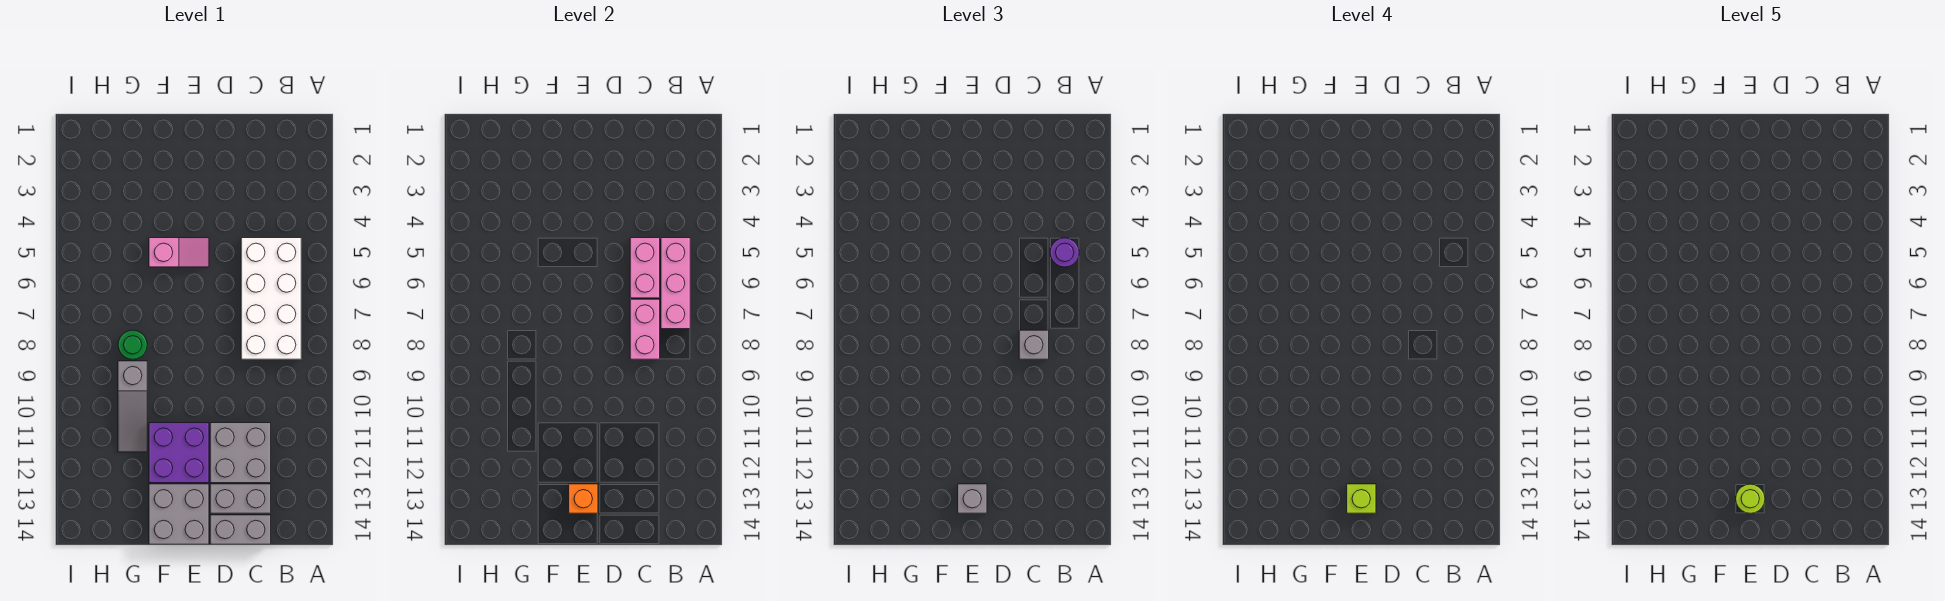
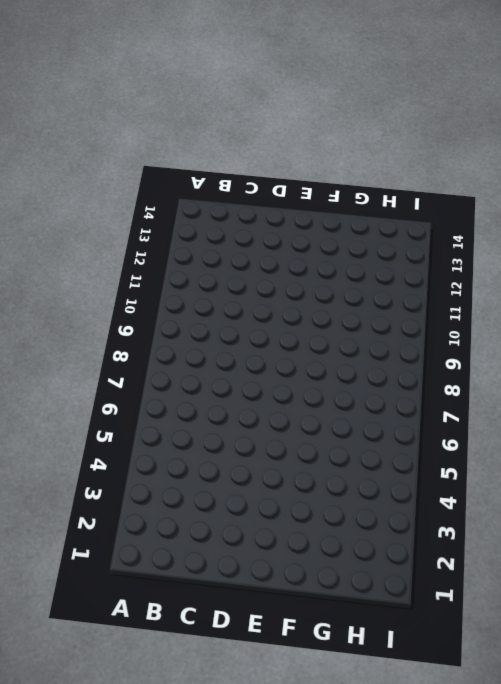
none -> white brick B5:C8 level 1
none -> grey brick C11:D12 level 1
none -> grey brick C13:D13 level 1

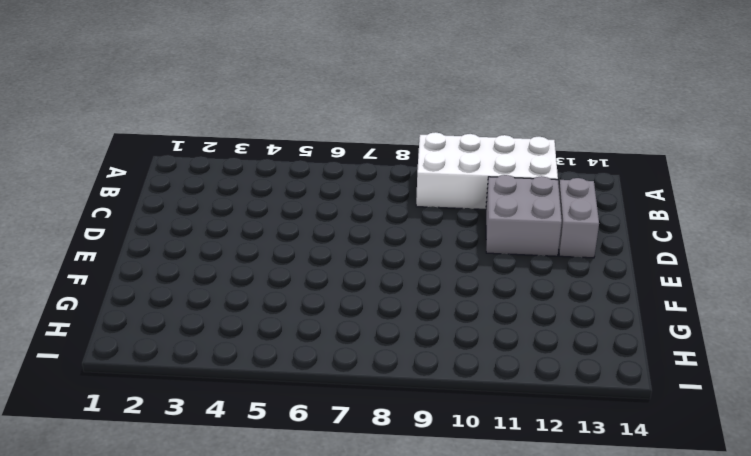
white brick A9:B12 level 1 -> white brick B5:C8 level 1
none -> grey brick C14:D14 level 1
none -> pink slope E5:F5 level 1 top F
none -> purple brick E11:F12 level 1

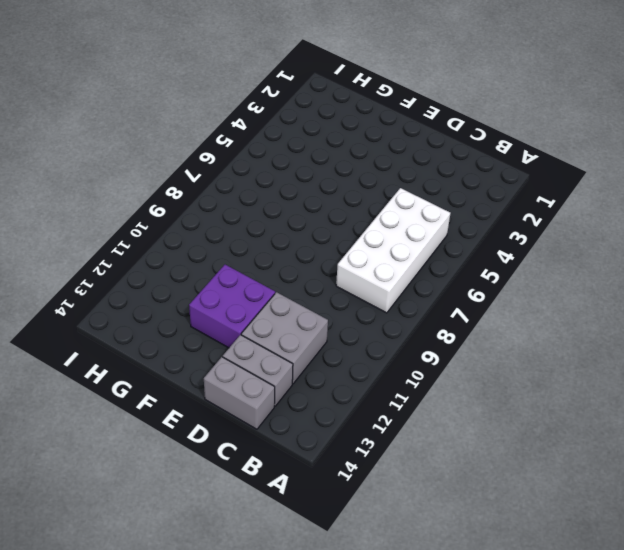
none -> pink slope E5:F5 level 1 top F
none -> grey brick E13:F14 level 1
none -> green round brick G8 level 1

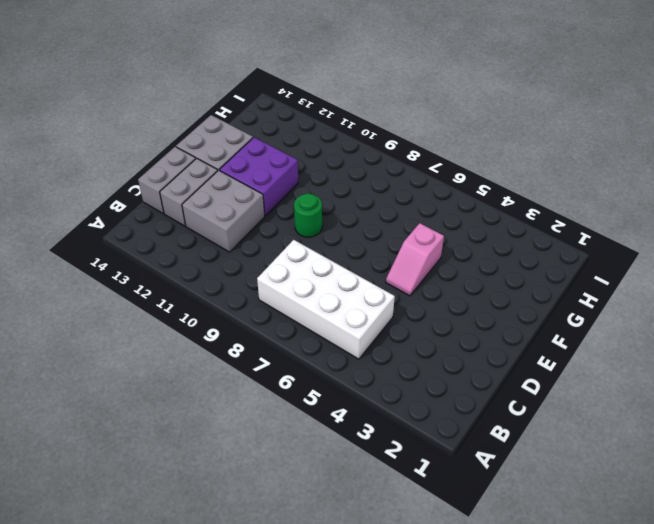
green round brick E9 level 1 -> green round brick G8 level 1
none -> grey slope G9:G11 level 1 top 9
none -> pink brick B5:B7 level 2
none -> pink brick C5:C6 level 2

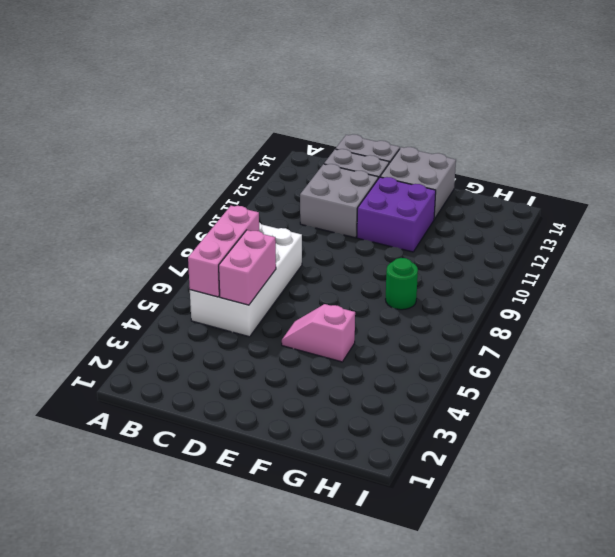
none -> grey slope G9:G11 level 1 top 9
none -> pink brick C7:C8 level 2
none -> orange brick E13 level 2

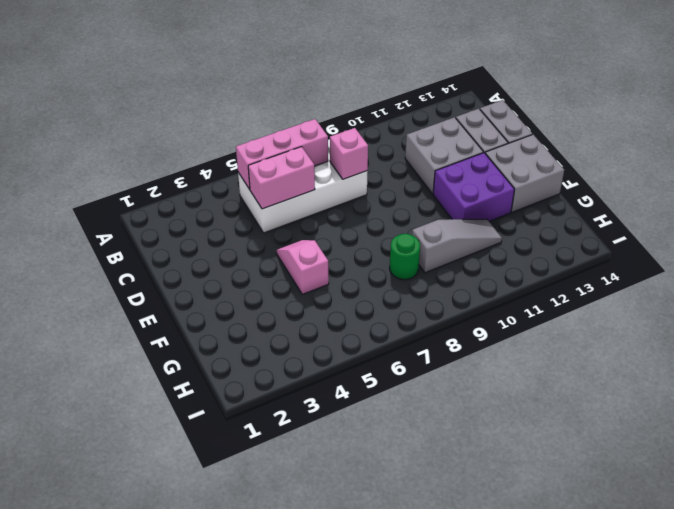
pink brick C8 level 2 -> pink brick C7:C8 level 2
none -> orange brick E13 level 2
none -> purple round brick B5 level 3
none -> grey brick C8 level 3

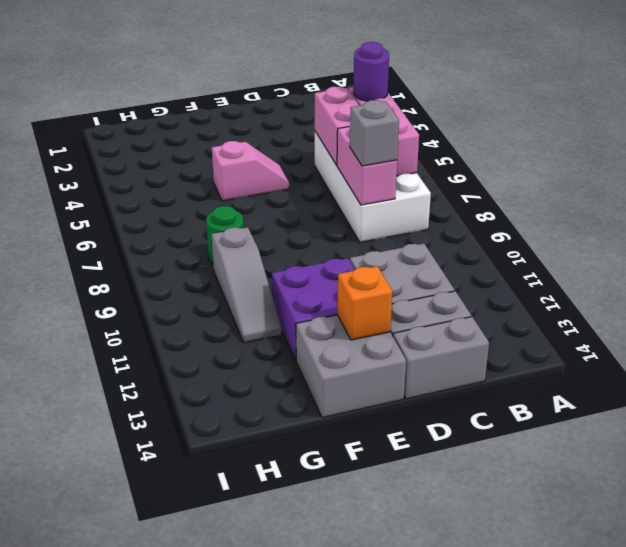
none -> grey brick E13 level 3
none -> lime brick E13 level 4
none -> lime round brick E13 level 5

